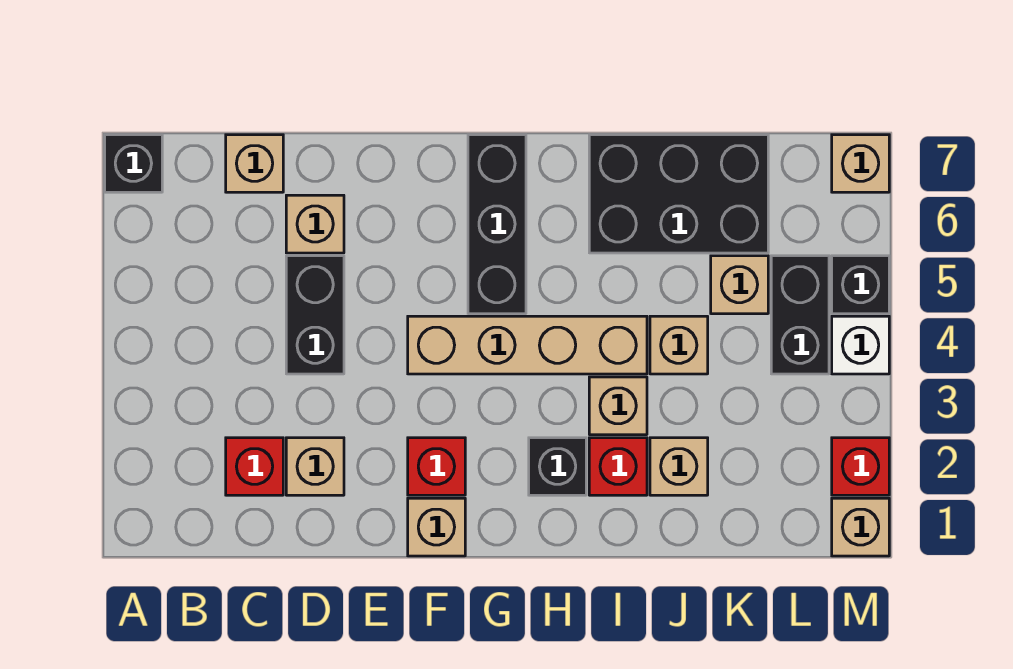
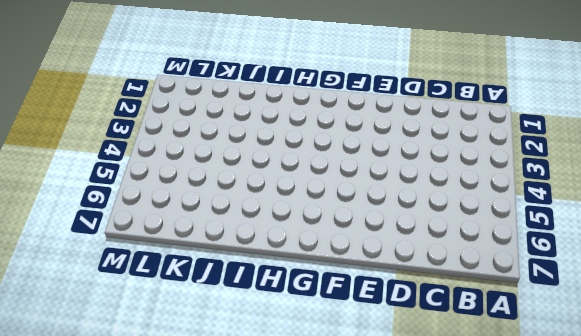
none -> black brick A7 level 1
none -> red brick C2 level 1
none -> tan brick C7 level 1

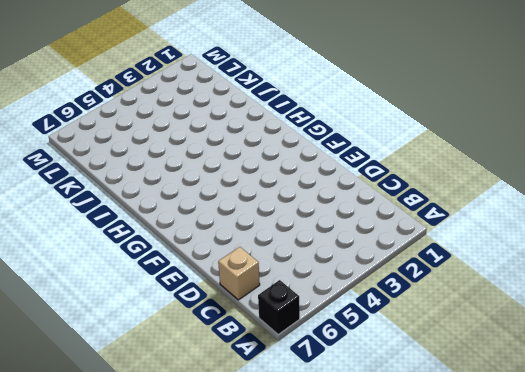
none -> red brick C2 level 1
none -> tan brick D2 level 1
none -> black brick D4:D5 level 1

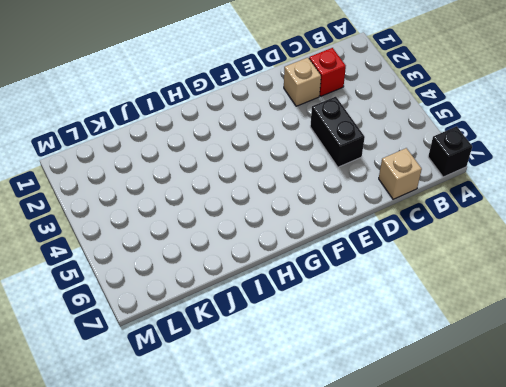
none -> tan brick D6 level 1
none -> tan brick F1 level 1
none -> red brick F2 level 1

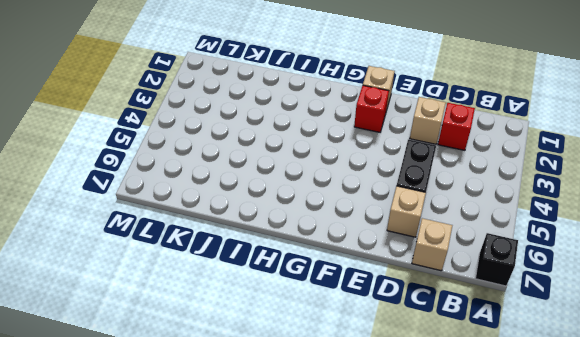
none -> tan brick F4:I4 level 1
none -> black brick G5:G7 level 1
none -> black brick H2 level 1

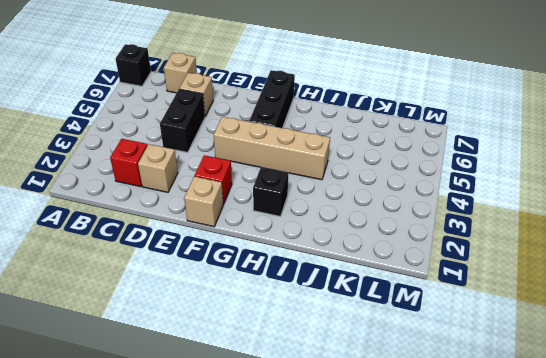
none -> red brick I2 level 1
none -> tan brick I3 level 1
none -> black brick I6:K7 level 1

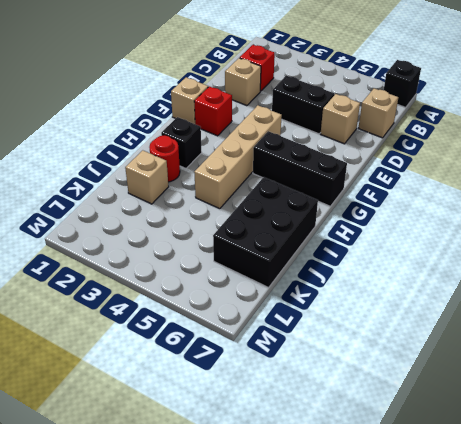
red round brick I2 level 1 -> red brick I2 level 1
none -> tan brick I3 level 1
none -> tan brick J4 level 1
none -> tan brick K5 level 1

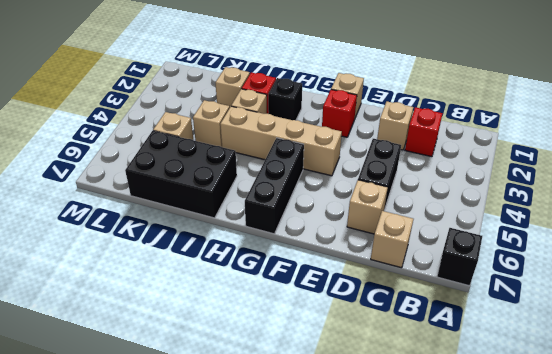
none -> black brick L4:L5 level 1
none -> tan brick M1 level 1
none -> red brick M2 level 1

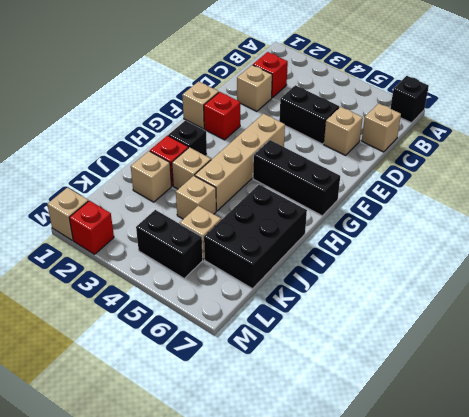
none -> white brick M4 level 1
none -> black brick M5 level 1
none -> tan brick M7 level 1

